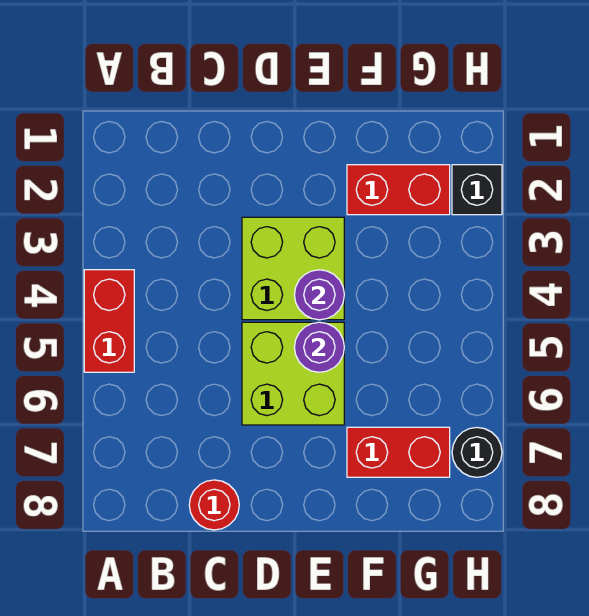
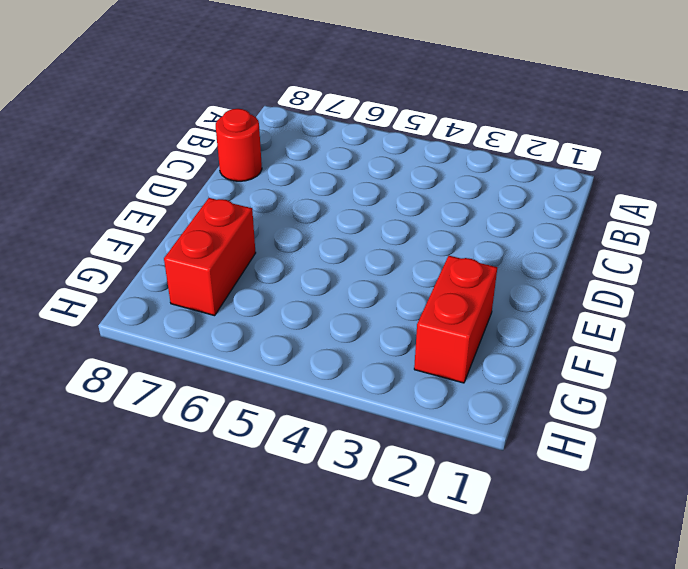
none -> red brick A4:A5 level 1
none -> lime brick D3:E4 level 1

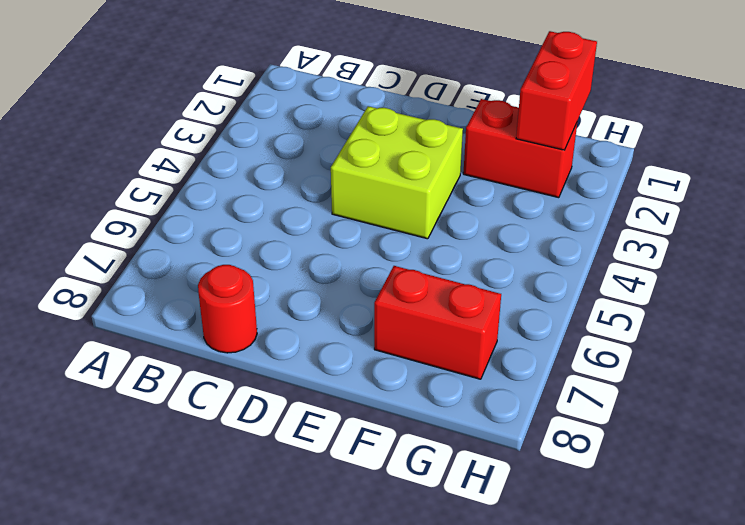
red brick G1:G2 level 2 -> red brick A4:A5 level 1
none -> lime brick D5:E6 level 1
none -> black brick H2 level 1

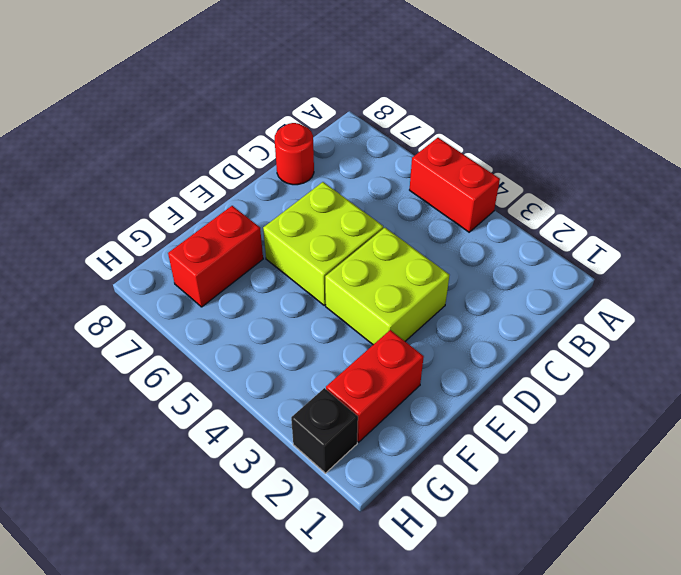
none -> black round brick H7 level 1
none -> purple round brick E4 level 2

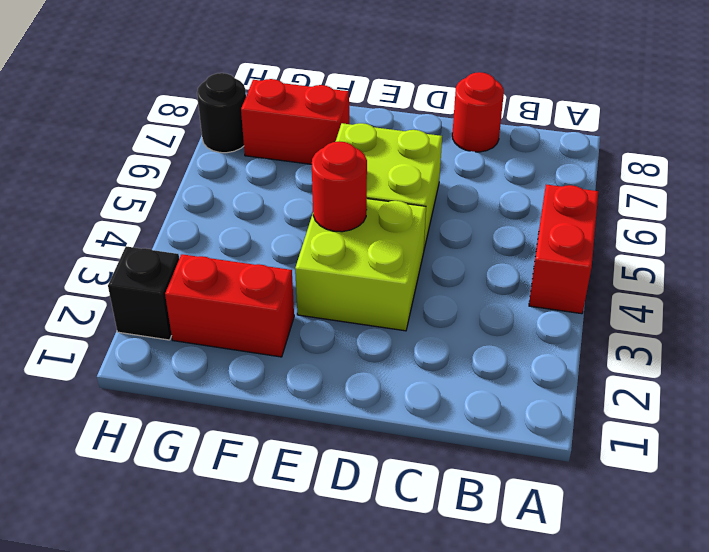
red round brick E4 level 2 -> purple round brick E4 level 2
none -> purple round brick E5 level 2

